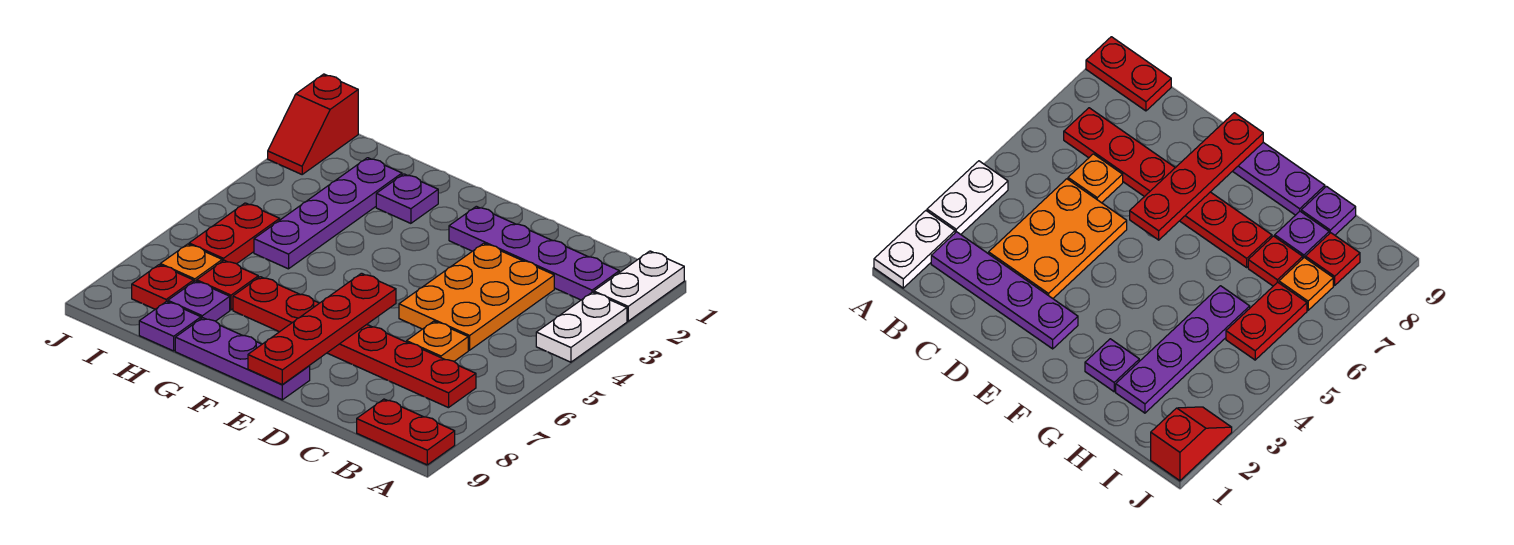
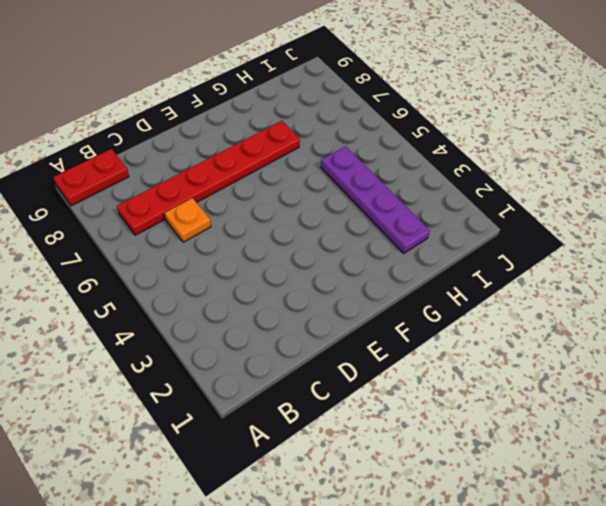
none -> white plate A1:A2 level 1
none -> white plate A3:A4 level 1
none -> purple plate B2:E2 level 1

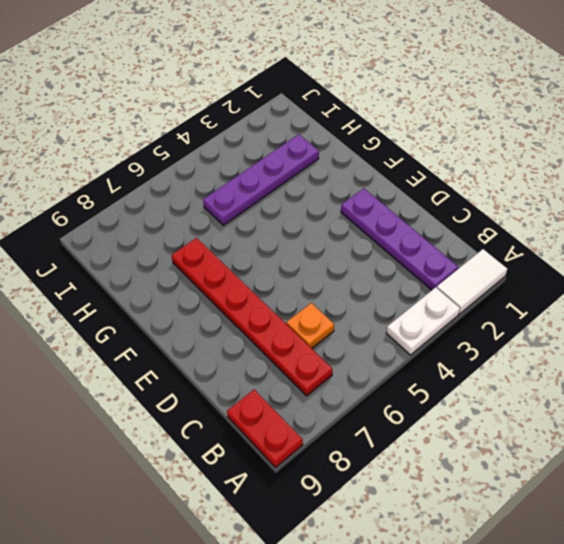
white tile A1:A2 level 1 -> white plate A1:A2 level 1
none -> orange plate C3:D5 level 1
none -> purple plate E9:G9 level 1
none -> purple plate G2 level 1

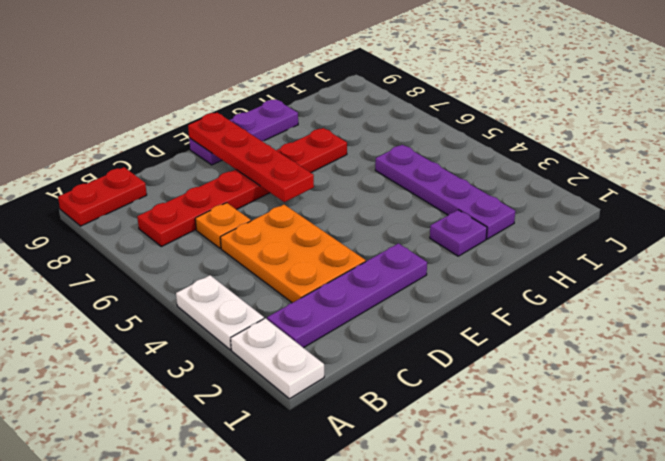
none -> red plate H7 level 1
none -> purple plate H8 level 1
none -> purple plate H9 level 1

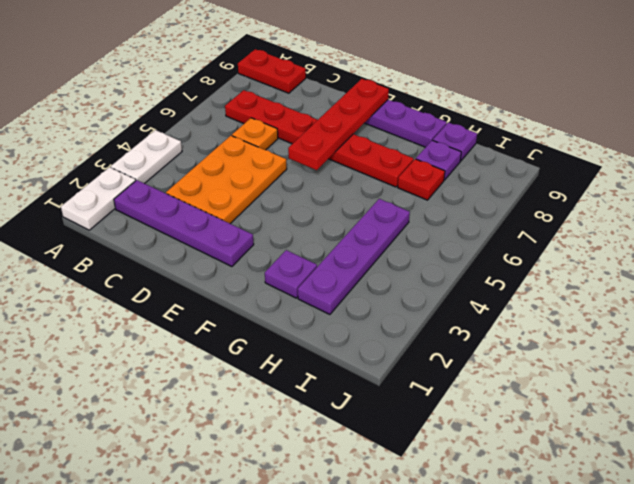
none -> red plate I5:I6 level 1
none -> orange plate I7 level 1
none -> red plate I8 level 1

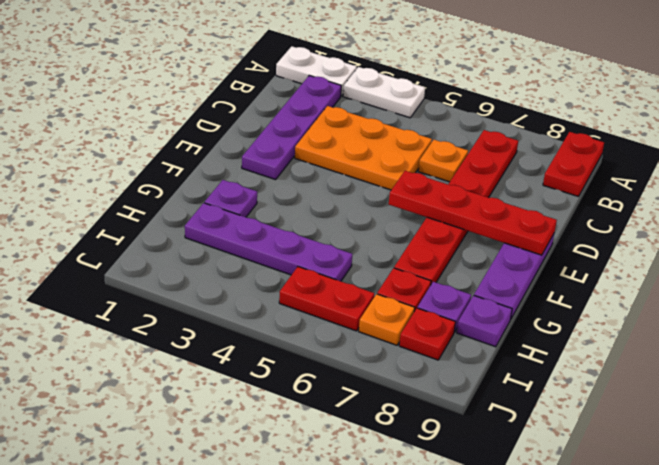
none -> red slope J1:J2 level 1 top 1

